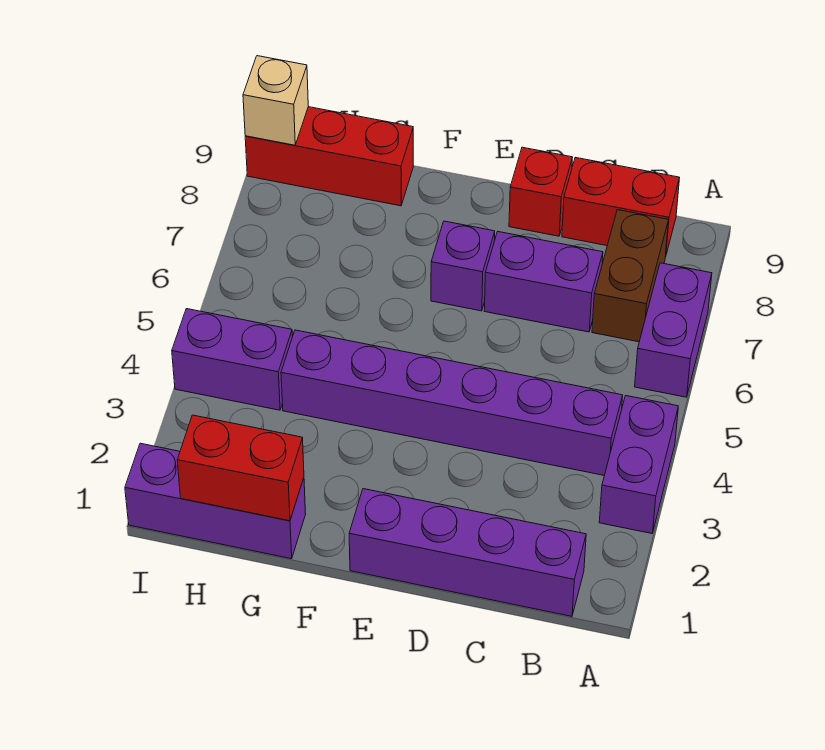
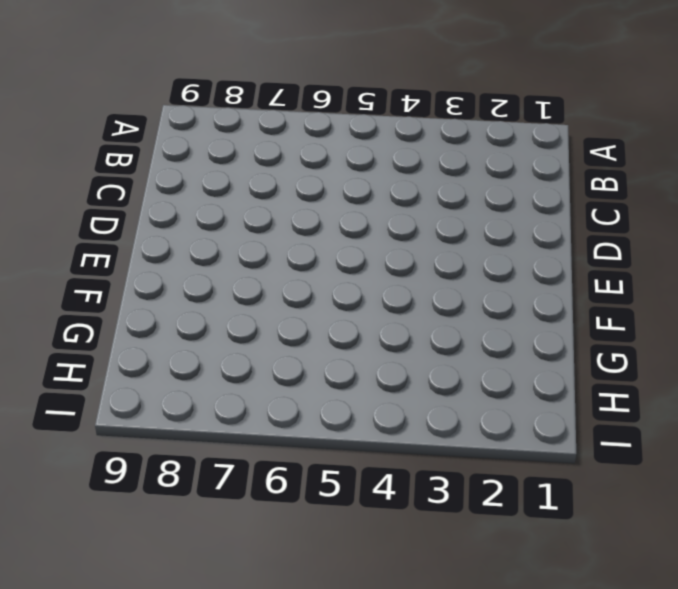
none -> purple brick A3:A4 level 1
none -> purple brick A6:A7 level 1
none -> purple brick B1:E1 level 1

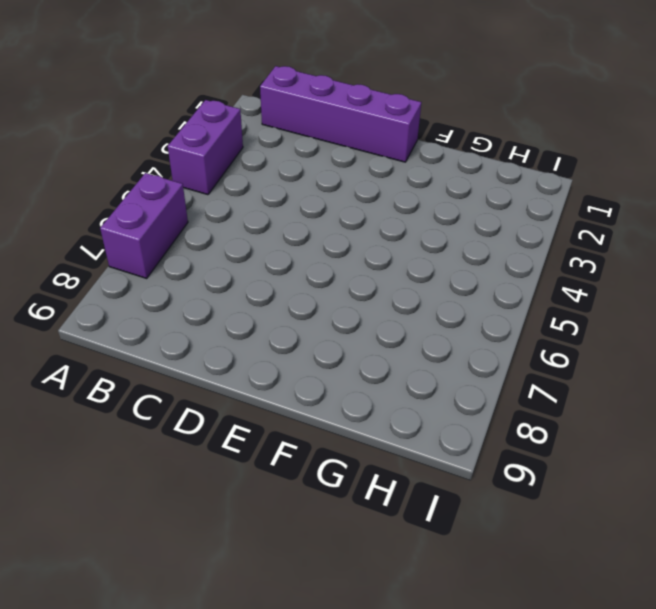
none -> purple brick B4:G4 level 1
none -> brown brick B7:B8 level 1
none -> red brick B9:C9 level 1

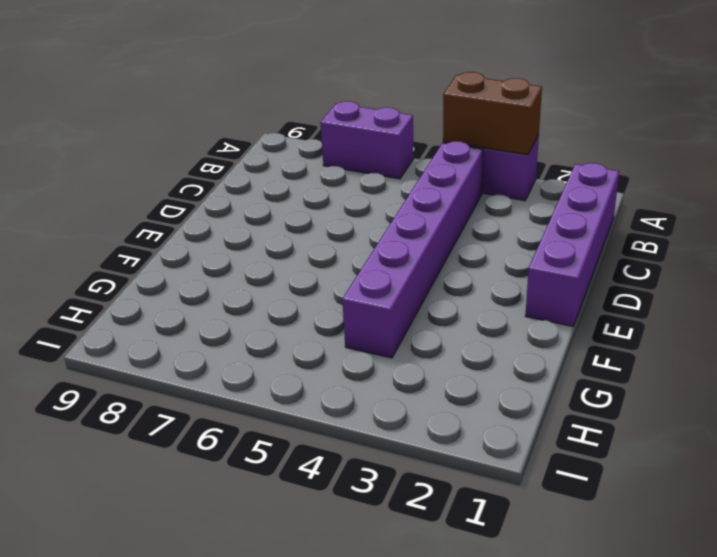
brown brick A3:A4 level 2 -> brown brick B7:B8 level 1
none -> red brick B9:C9 level 1
none -> purple brick C7:D7 level 1
none -> red brick D9 level 1

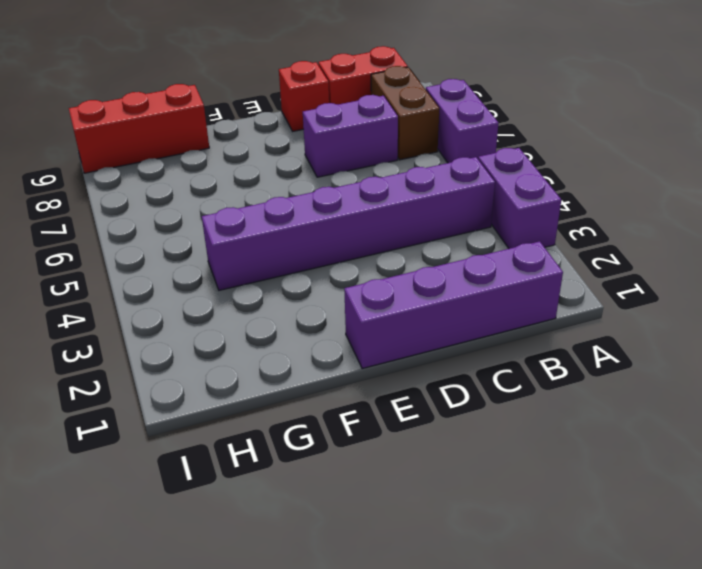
none -> purple brick E7 level 1
none -> purple brick G1:I1 level 1
none -> purple brick H4:I4 level 1

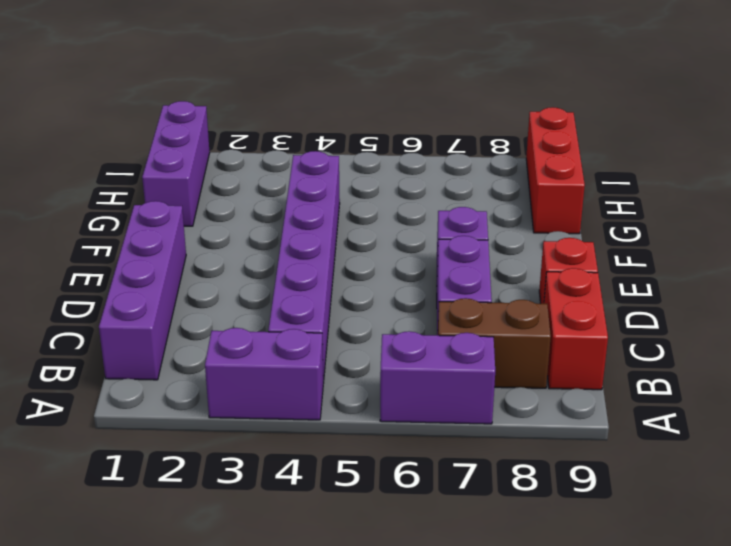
none -> purple brick H4:I4 level 1
none -> red brick G1:H1 level 2
none -> tan brick I9 level 2

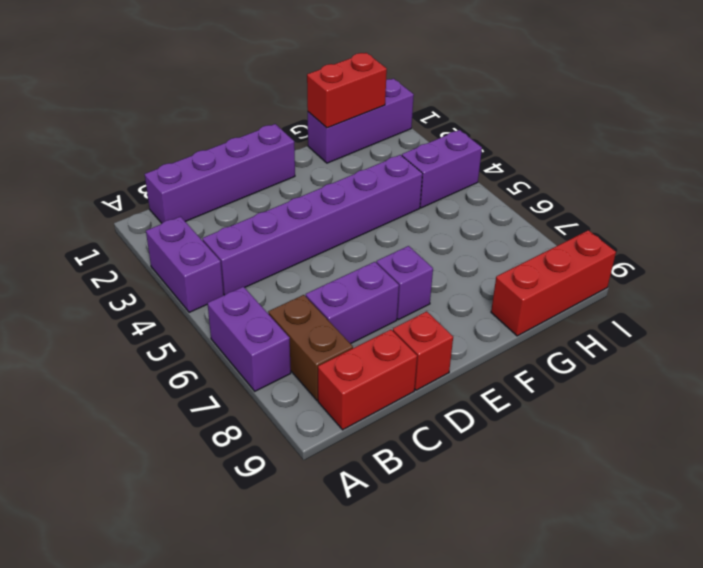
none -> tan brick I9 level 2

